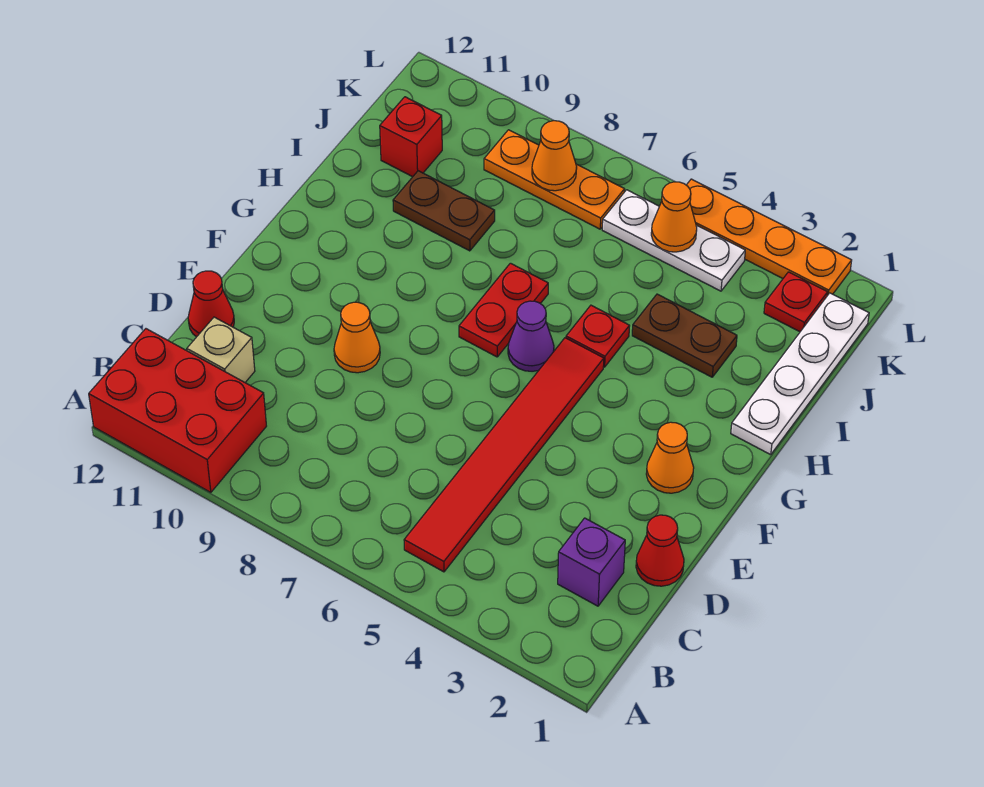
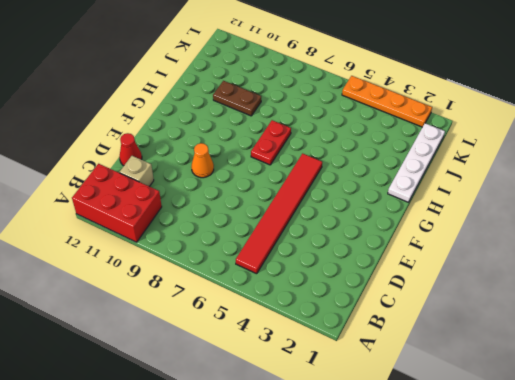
none -> purple brick C2 level 1
none -> red cone D1 level 1
none -> orange cone F2 level 1

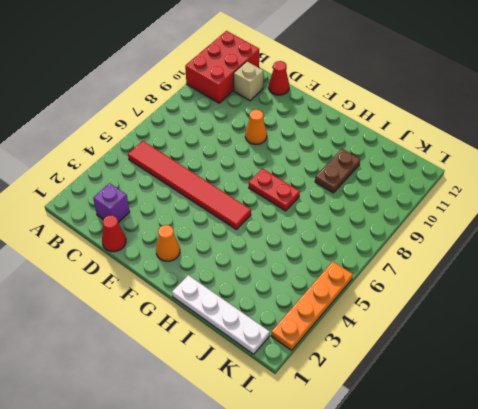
none -> purple cone G6 level 1
none -> red plate H5 level 1
none -> brown plate I3:I4 level 1

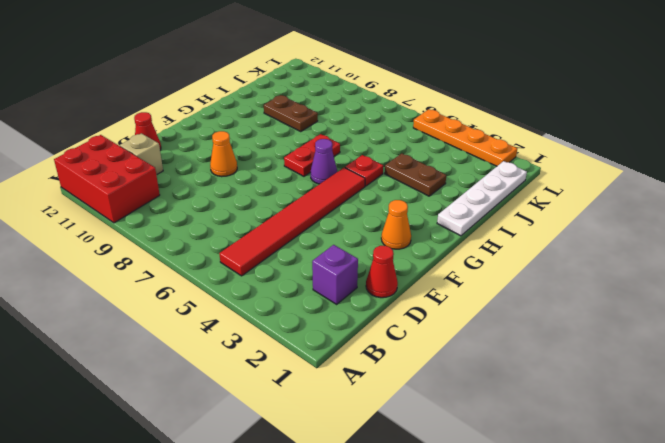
none -> red brick J11 level 1
none -> red plate K2 level 1
none -> white plate K4:K6 level 1

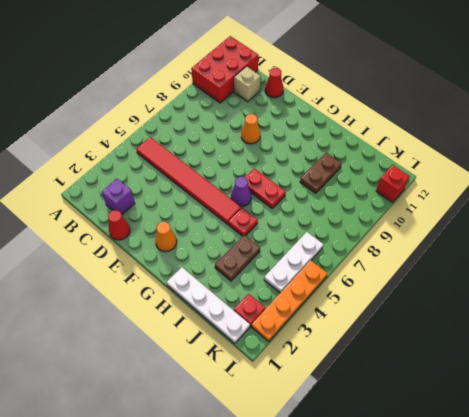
red brick L11 level 1 -> red brick J11 level 1
none -> orange plate K7:K9 level 1
none -> orange cone K5 level 2
none -> orange cone K8 level 2

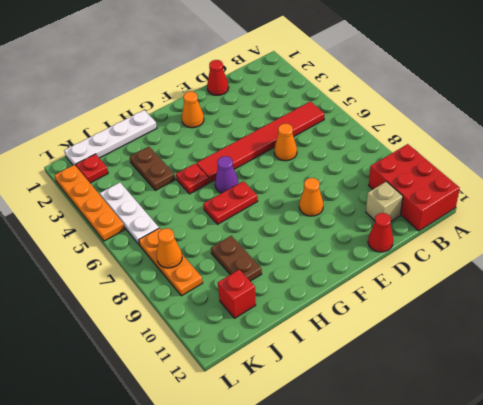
orange cone D6 level 1 -> orange cone K5 level 2
none -> purple brick C2 level 1

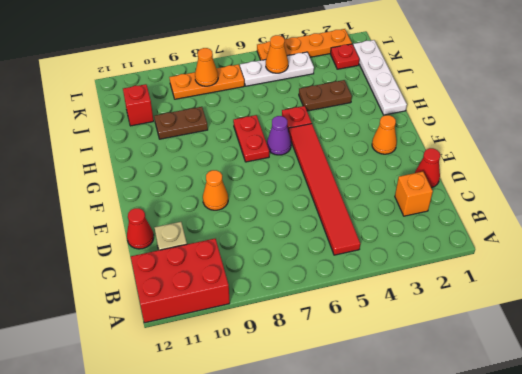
orange brick C2 level 1 -> purple brick C2 level 1

